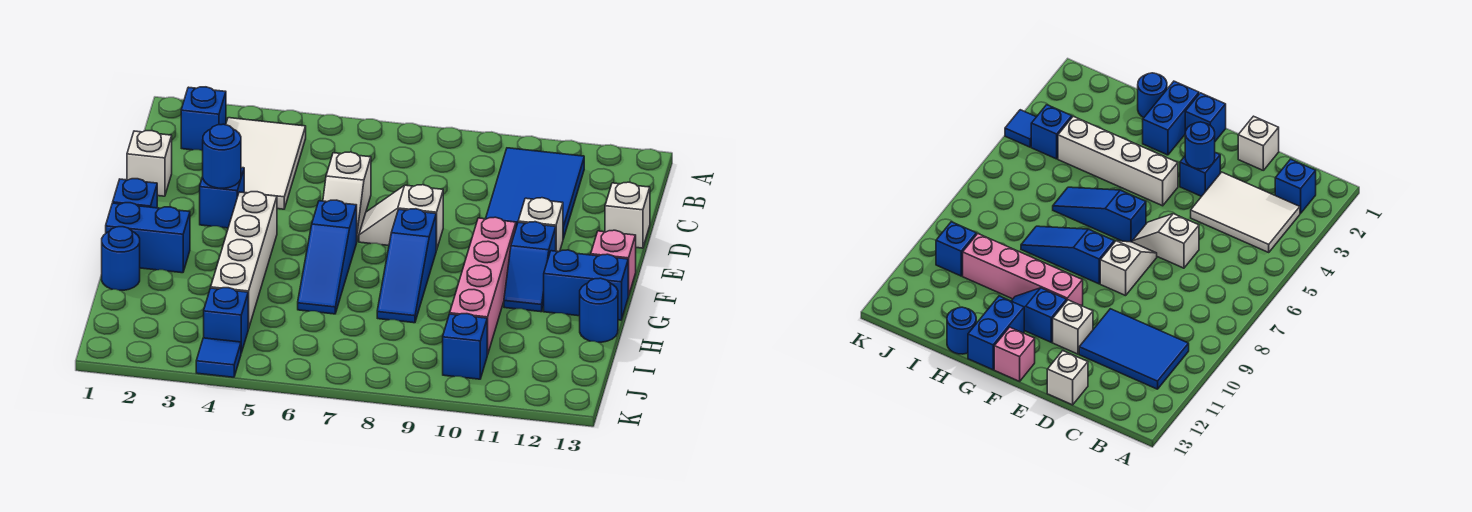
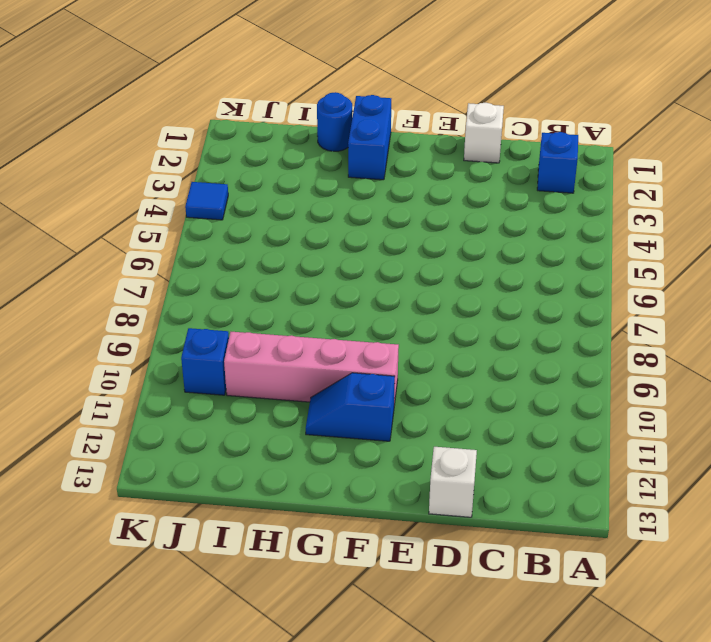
none -> white tile B3:D4 level 1
none -> blue tile B10:D11 level 1
none -> white slope D6:E6 level 1 top D

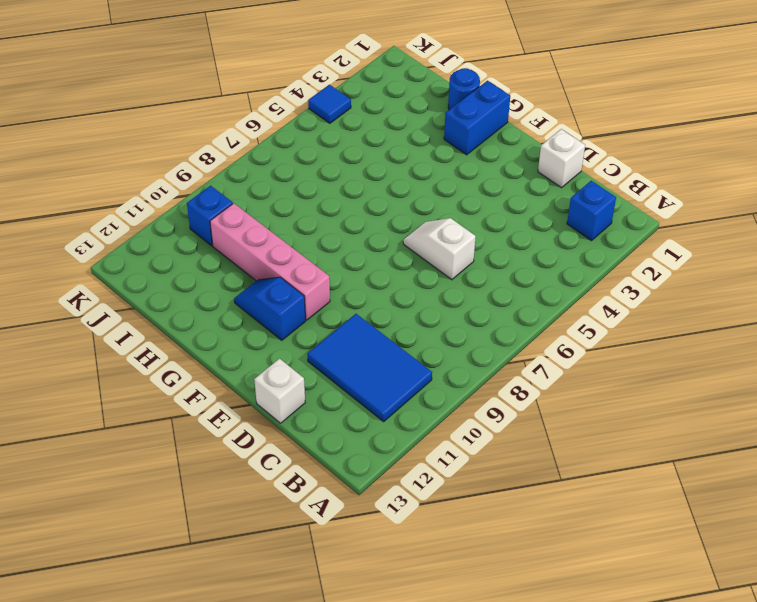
none -> white tile B3:D4 level 1
none -> blue brick E3 level 1
none -> white slope E7:E8 level 1 top 8

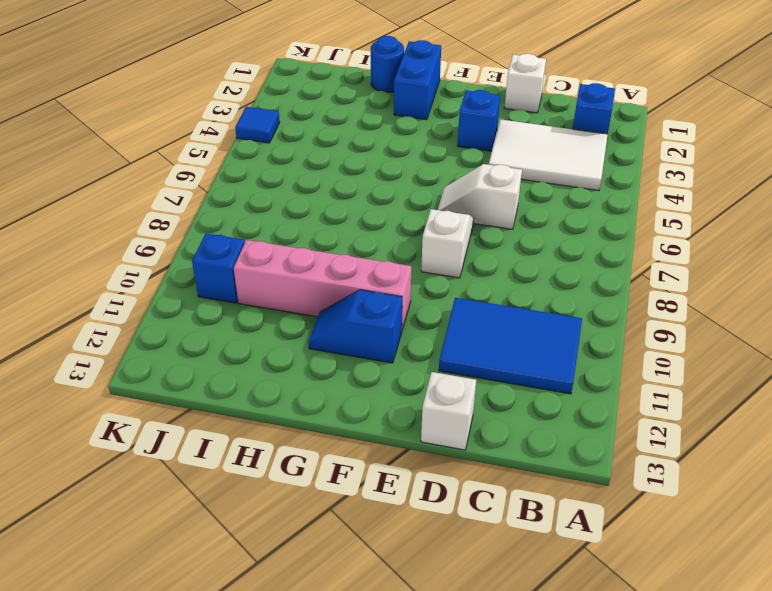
none -> white brick E11 level 1
none -> blue brick F1 level 1
none -> white brick F4:I4 level 1

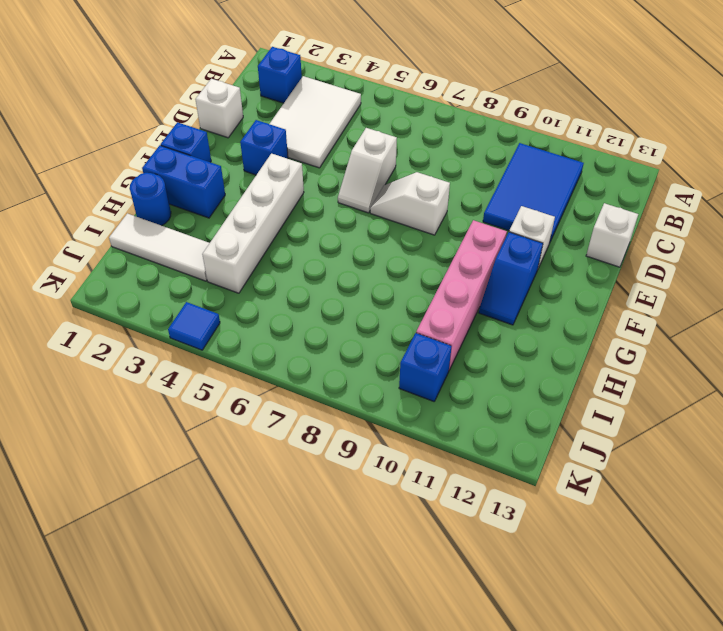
white tile I1:I3 level 1 -> none
none -> blue slope F6:H6 level 1 top F
none -> blue slope F8:H8 level 1 top F
none -> pink brick F13 level 1

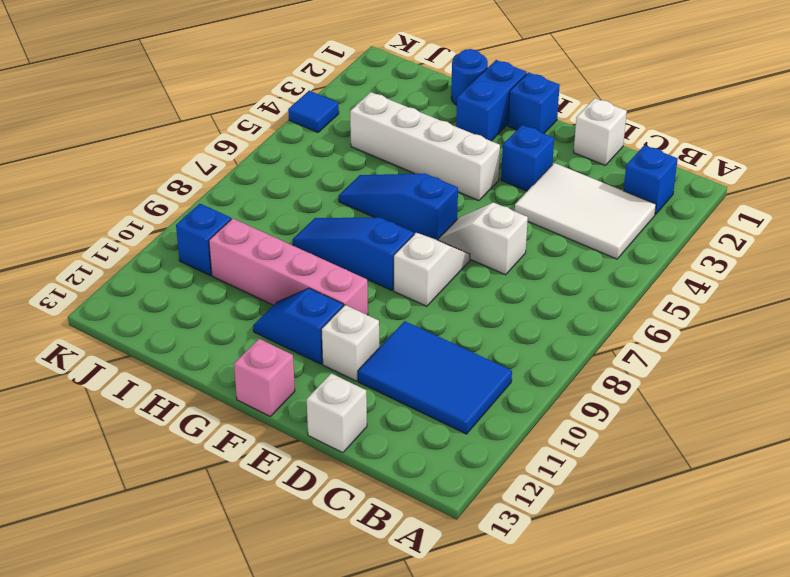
none -> blue brick G12:G13 level 1
none -> blue round brick H13 level 1
none -> blue brick J4 level 1

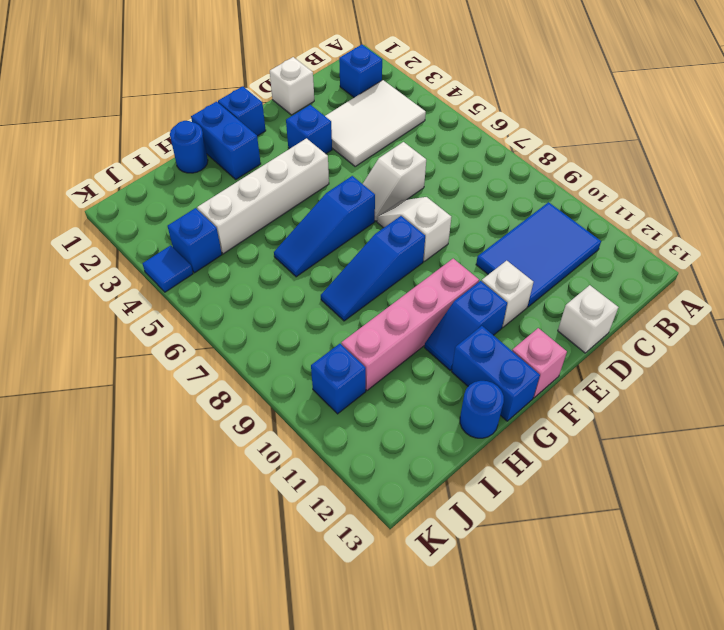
none -> blue round brick E3 level 2

